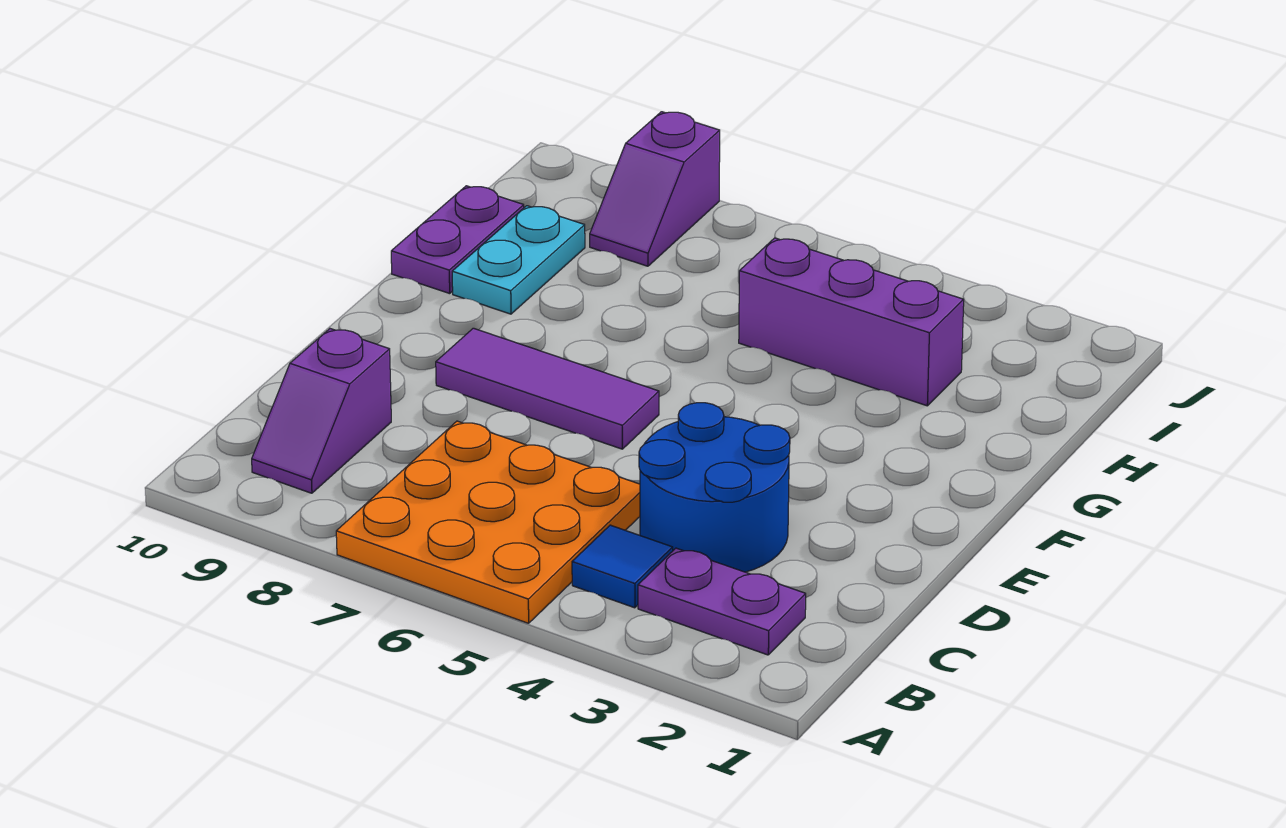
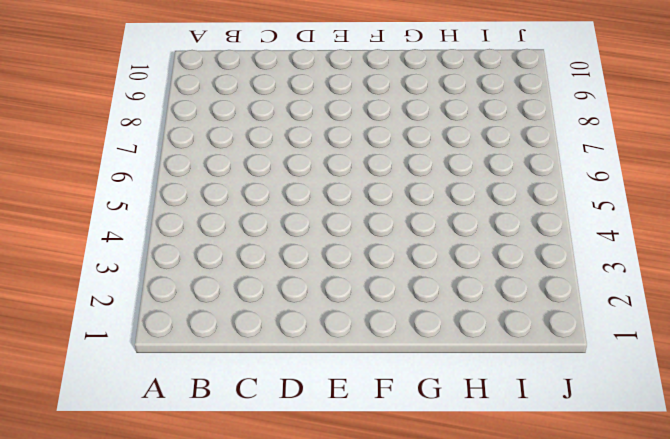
none -> orange plate A5:C7 level 1
none -> purple plate B2:B3 level 1

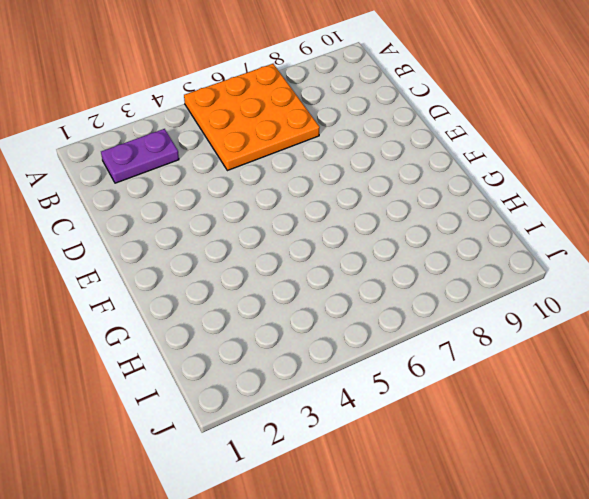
none -> blue tile B4 level 1
none -> purple slope B9:C9 level 1 top C

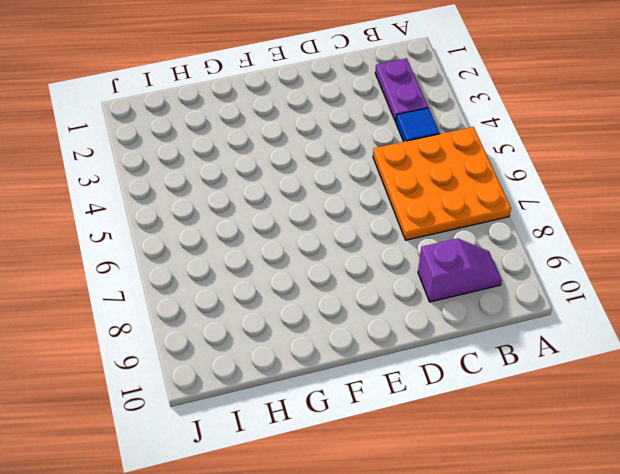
none -> blue round brick C3:D4 level 1
none -> purple tile E6:E8 level 1

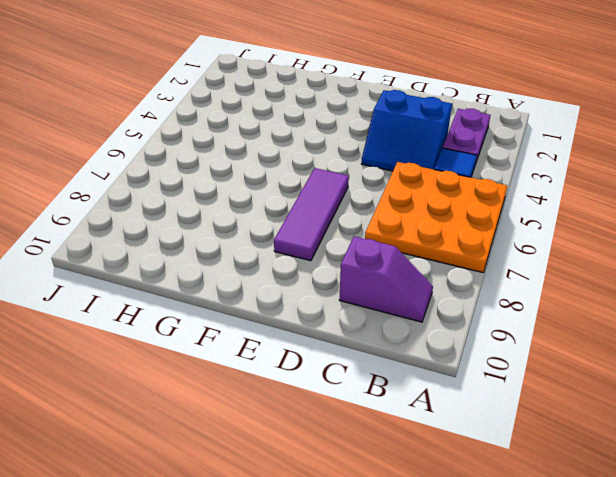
blue slope C3:D4 level 1 top 3 -> blue round brick C3:D4 level 1
none -> cyan plate G9:H9 level 1
none -> purple plate G10:H10 level 1

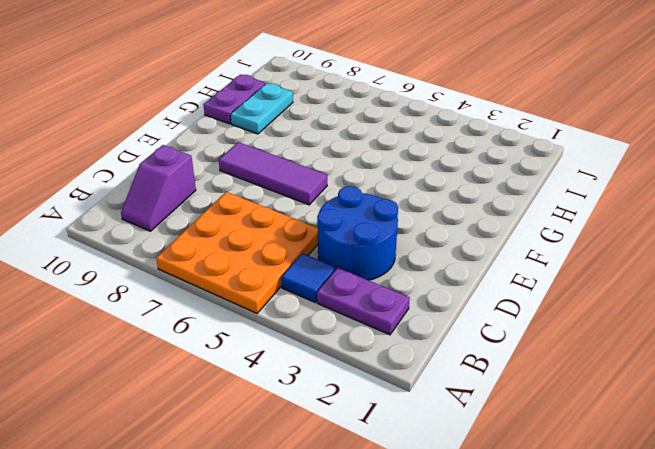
none -> purple brick H3:H5 level 1
none -> purple slope I8:J8 level 1 top J

